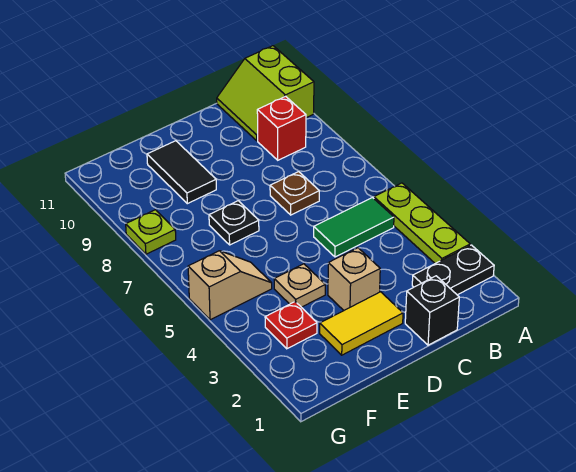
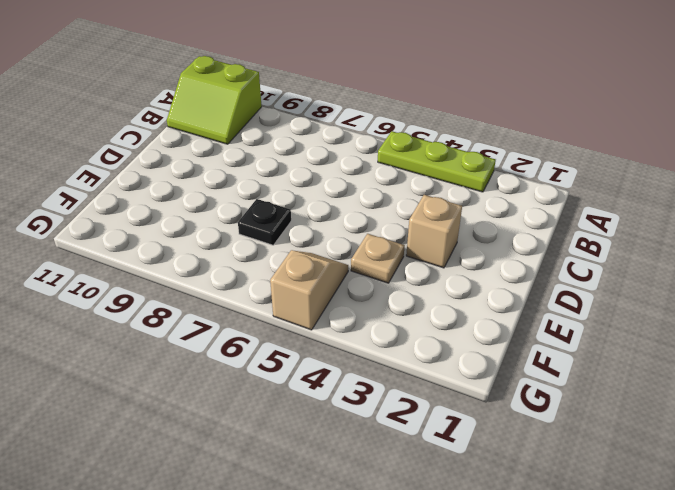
none -> black plate A2:B2 level 1
none -> green tile B5:C5 level 1
none -> red brick B9 level 1

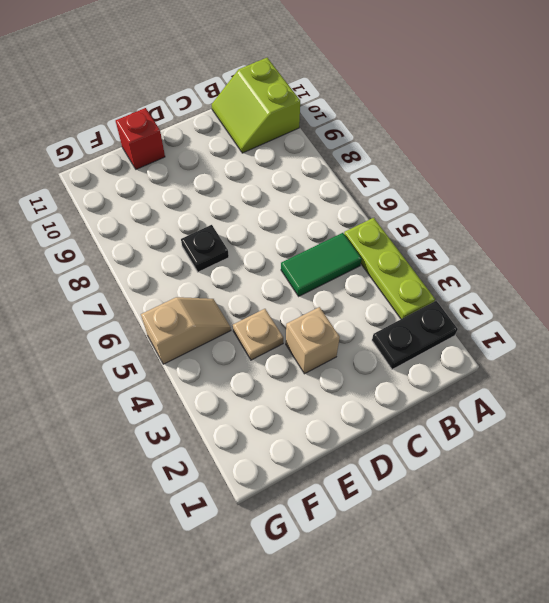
red brick E11 level 1 -> red brick B9 level 1
none -> black brick C1 level 1
none -> brown plate C7 level 1
none -> yellow tile D2:E2 level 1

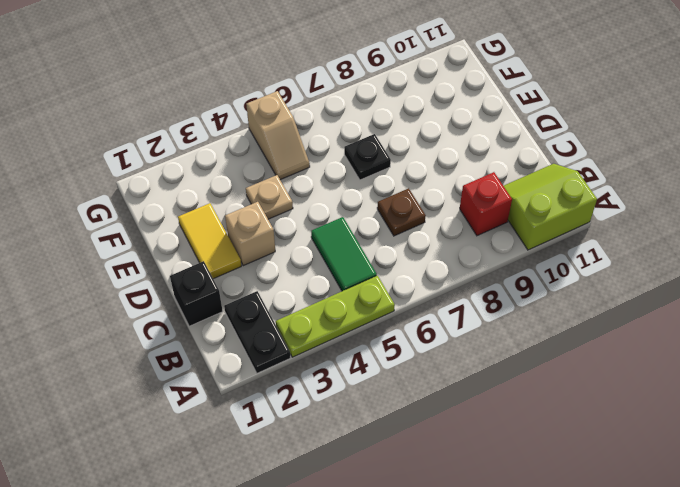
none -> black tile E9:E10 level 1
none -> red plate F3 level 1
none -> lime plate G8 level 1

